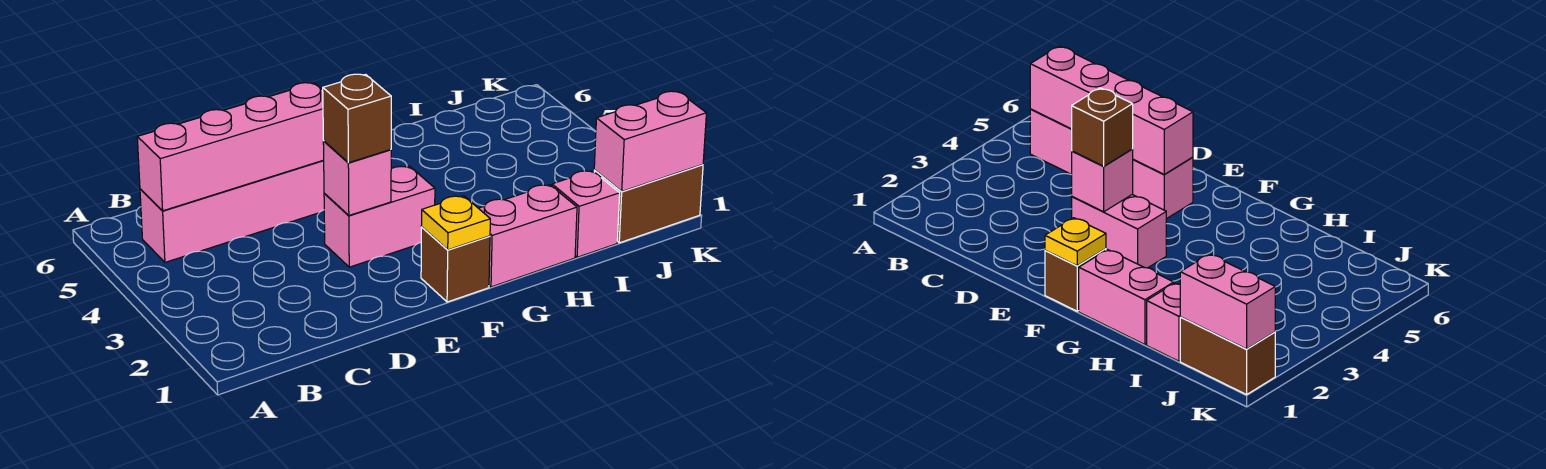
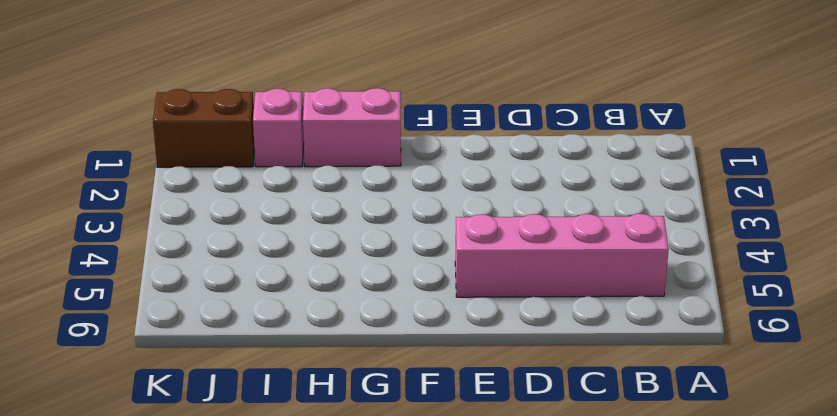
none -> pink brick E3:F3 level 1
none -> brown brick F1 level 1

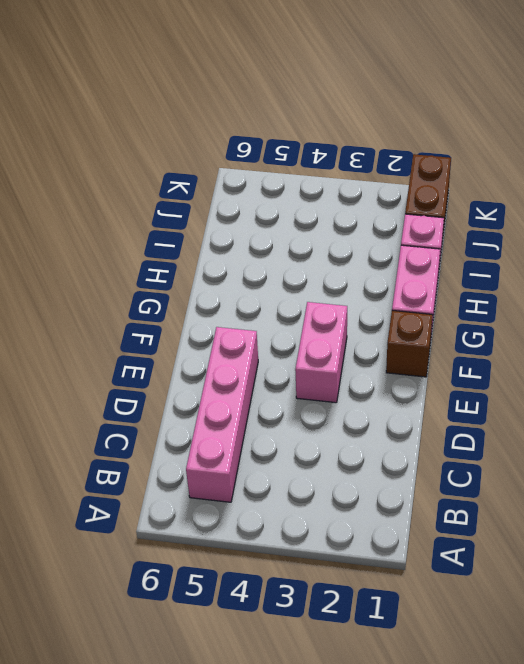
none -> pink brick B5:E5 level 2
none -> pink brick E3 level 2

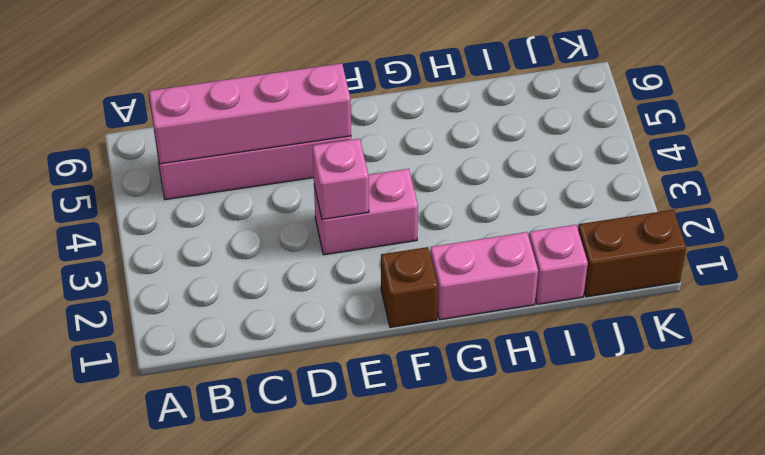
none -> yellow plate F1 level 2
none -> pink brick J1:K1 level 2

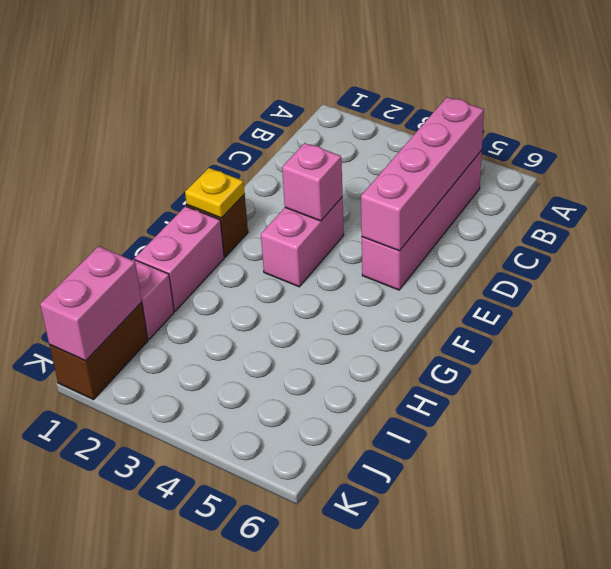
none -> brown brick E3 level 3

